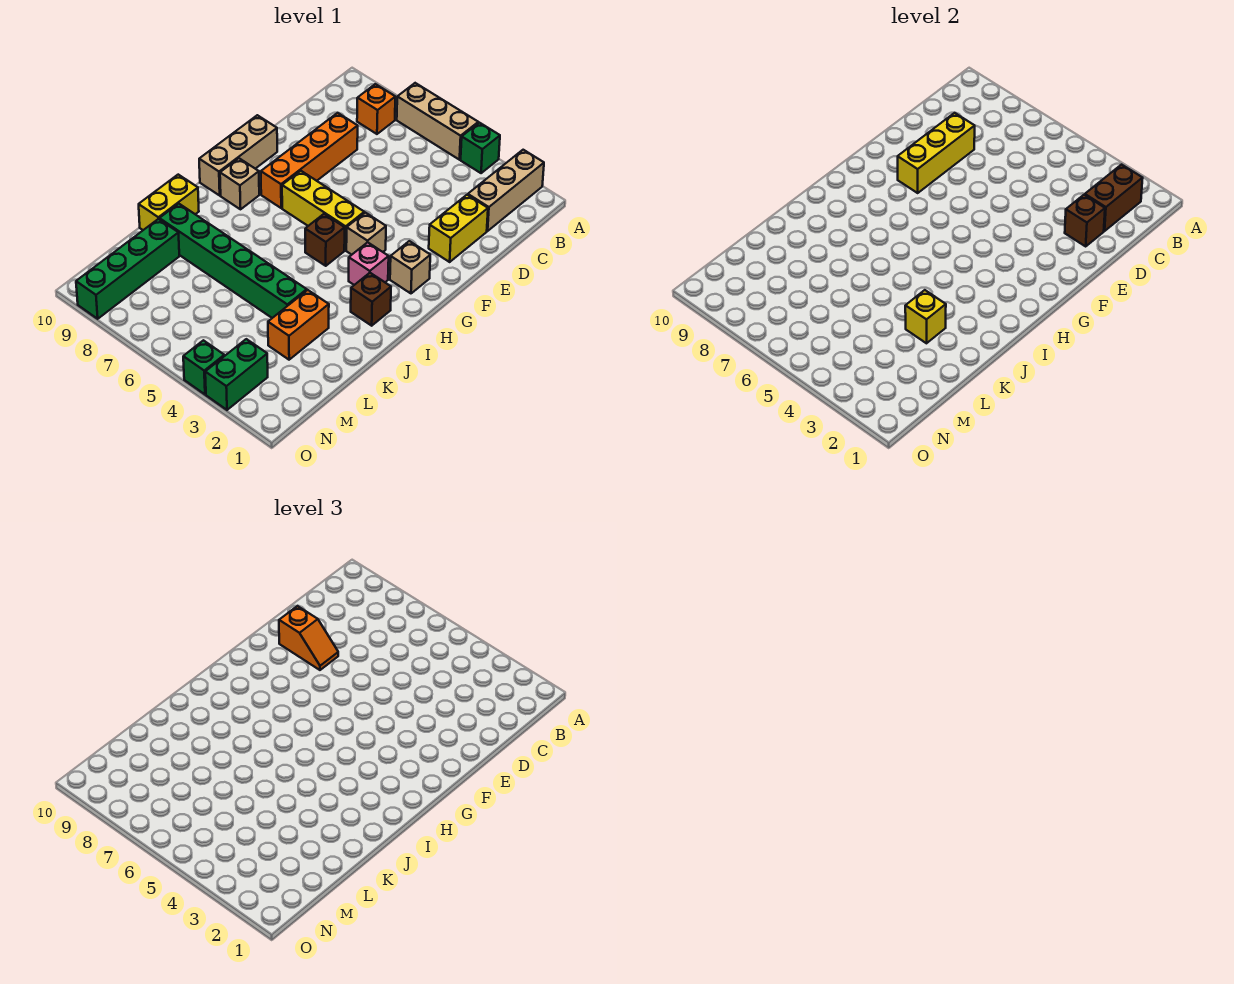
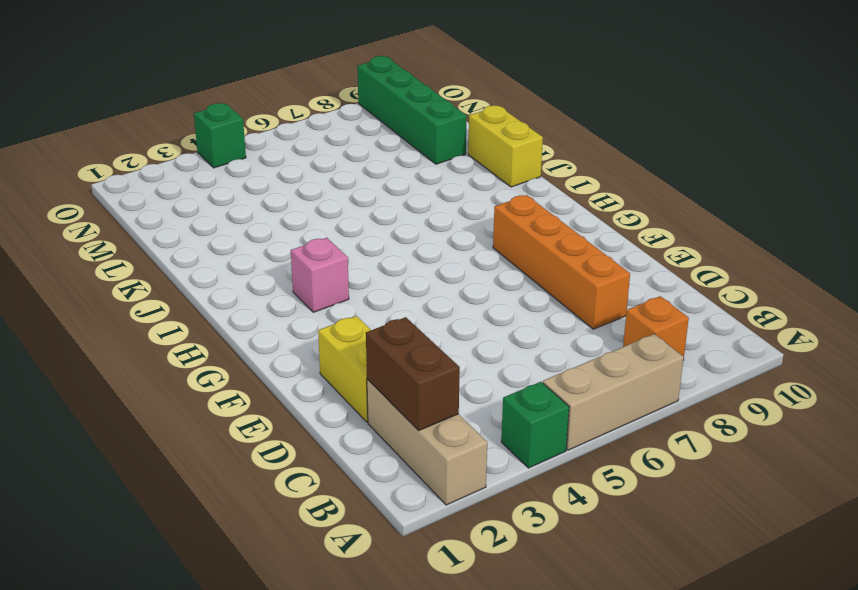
none -> tan brick F10:H10 level 1
none -> tan brick G2 level 1
none -> tan brick G4 level 1

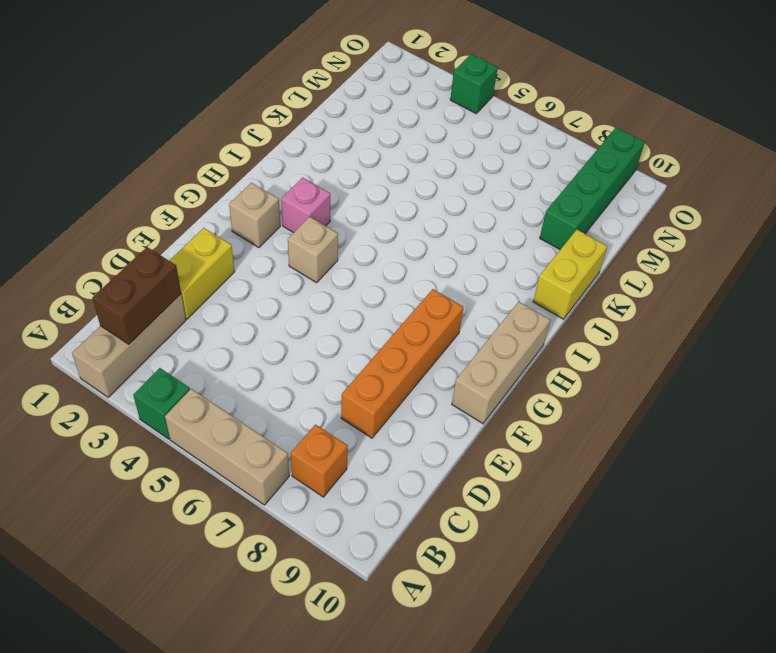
none -> yellow brick G5:G7 level 1
none -> brown brick H5 level 1
none -> tan brick H9 level 1

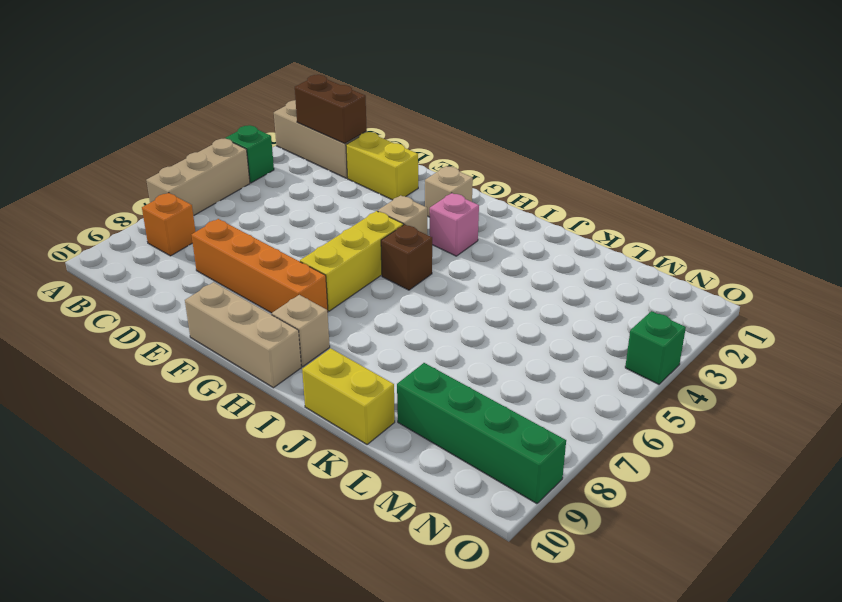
none -> brown brick I2 level 1
none -> orange brick K3:L3 level 1
none -> green brick K4:K9 level 1

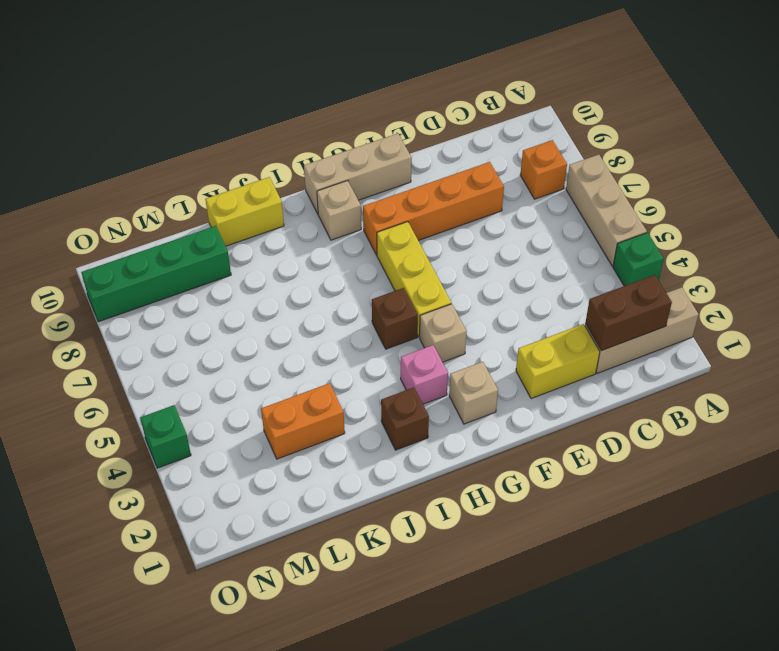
none -> green brick K4:K9 level 1
none -> green brick N3:O3 level 1
none -> brown brick D2 level 2

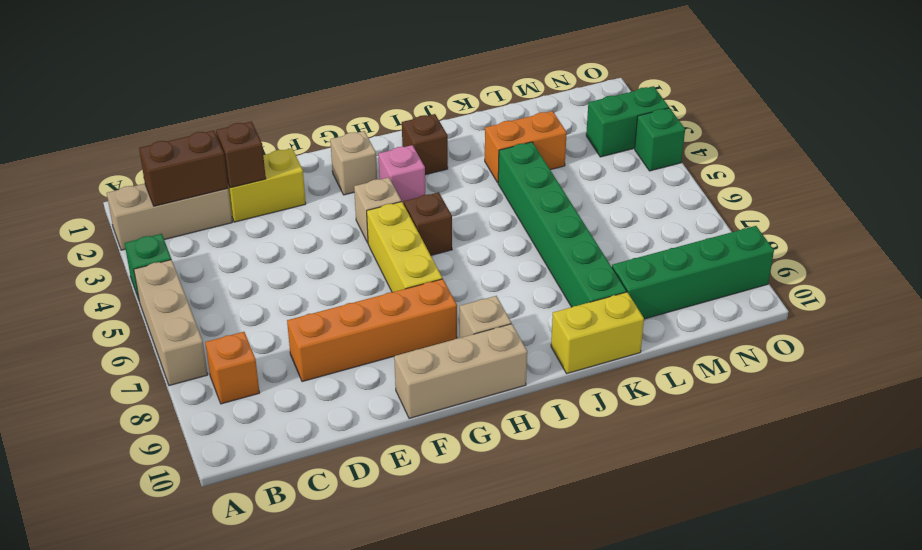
none -> yellow brick D8:F8 level 2
none -> yellow brick K3 level 2
none -> orange slope E8:E9 level 3 top 9

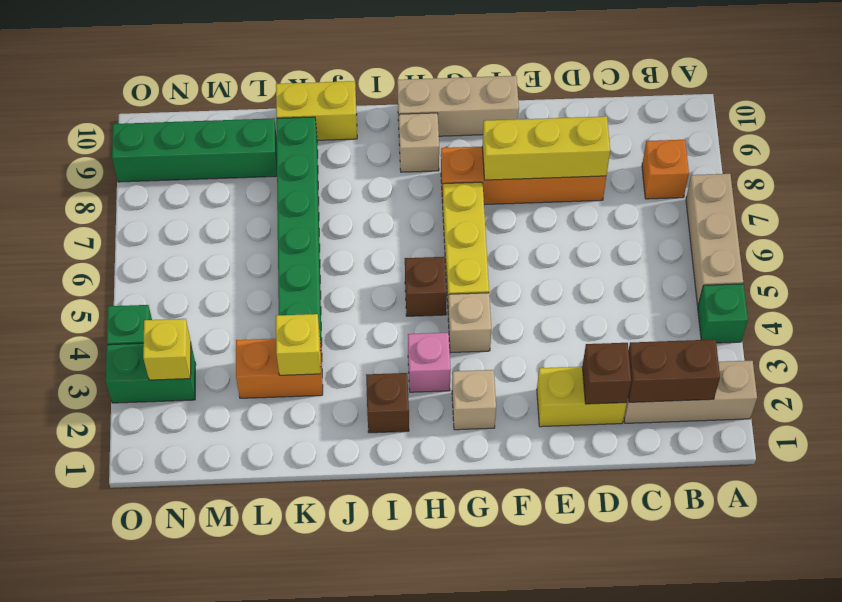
yellow brick N3 level 2 -> none
none -> orange slope E8:E9 level 3 top 9

